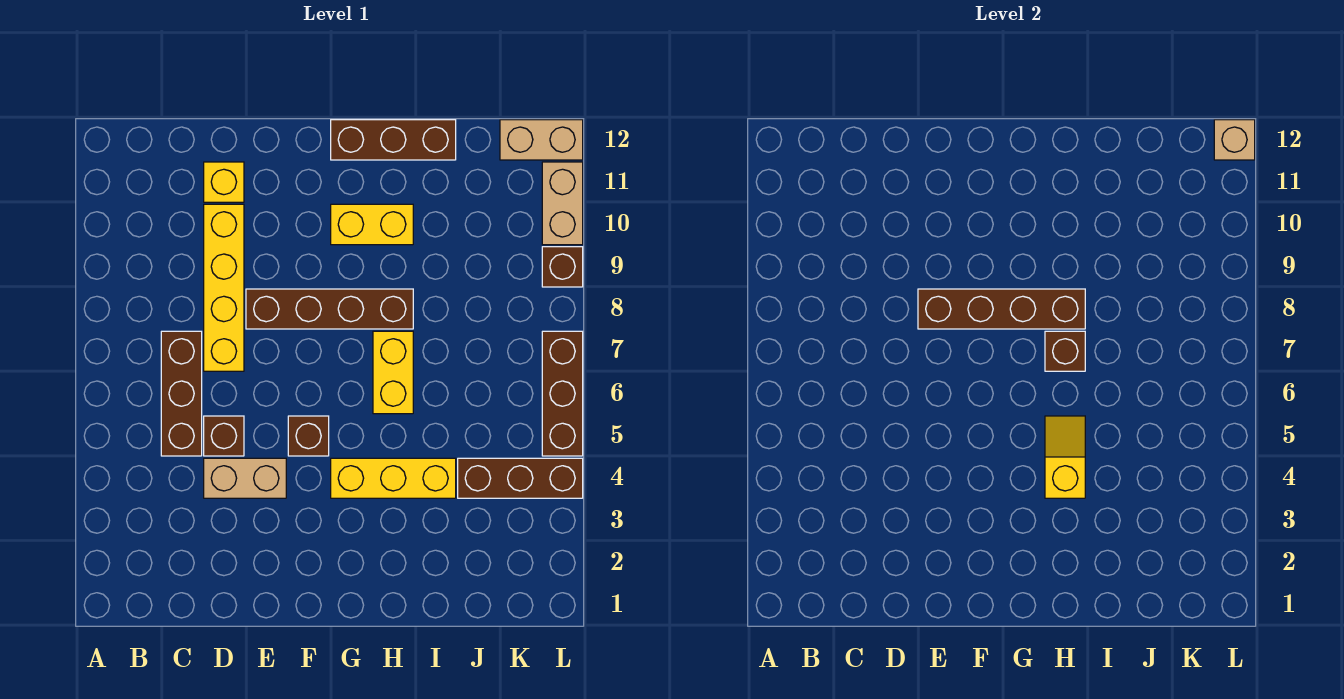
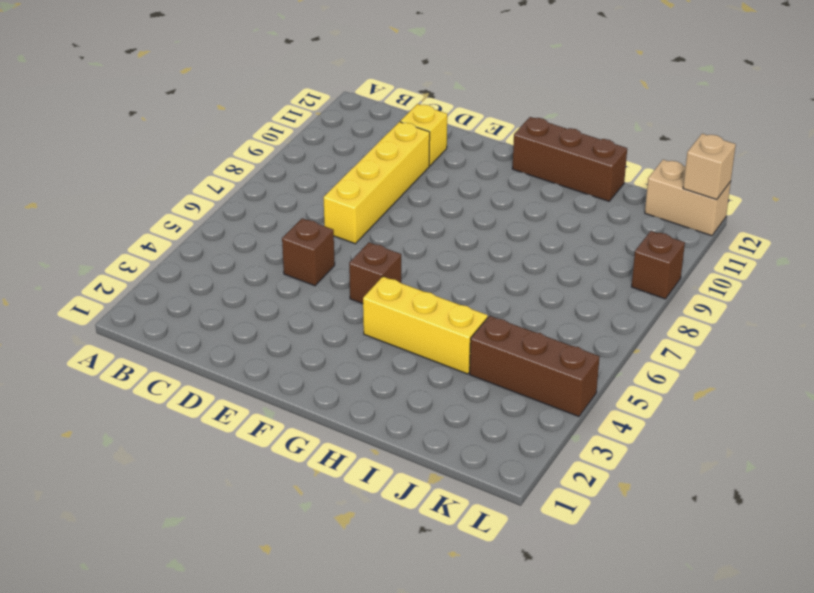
none -> brown brick C5:C7 level 1
none -> tan brick D4:E4 level 1
none -> brown brick E8:H8 level 1

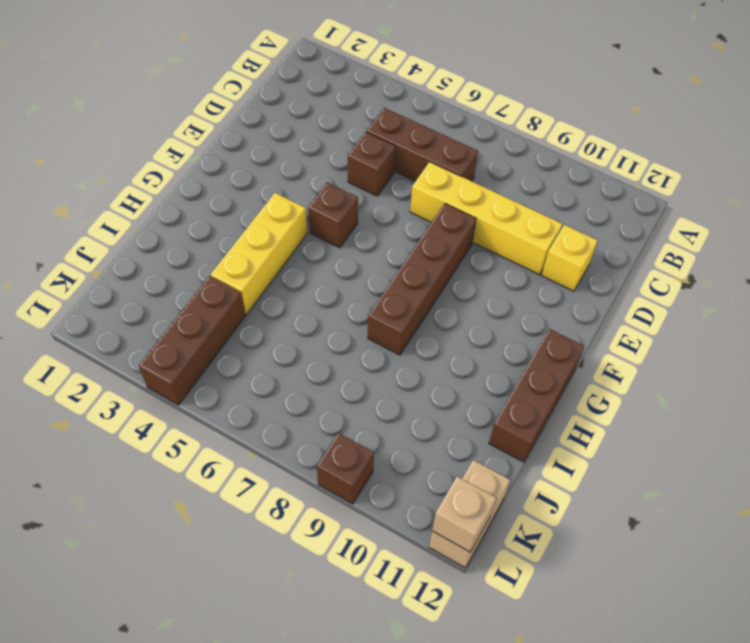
none -> tan brick D4:E4 level 1
none -> yellow brick G10:H10 level 1
none -> yellow brick H6:H7 level 1

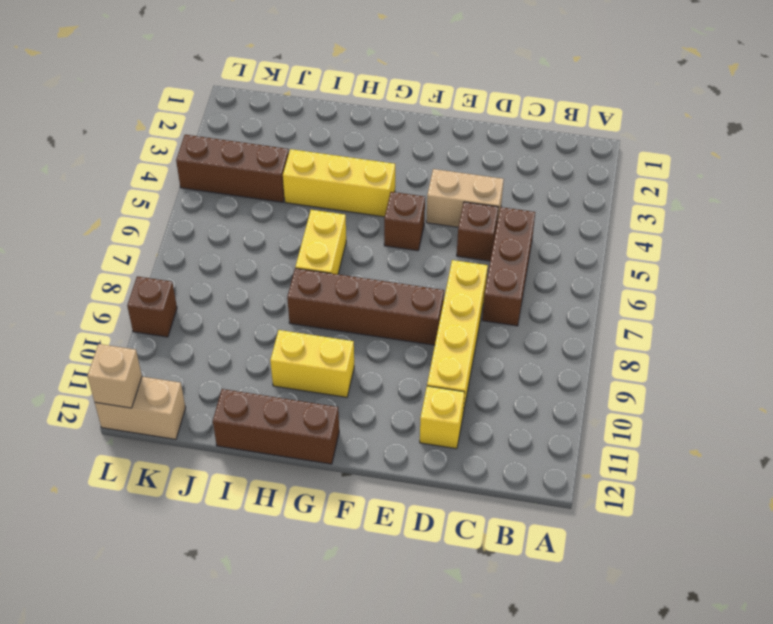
none -> brown brick L5:L7 level 1
none -> tan brick L10:L11 level 1
none -> brown brick E8:H8 level 2

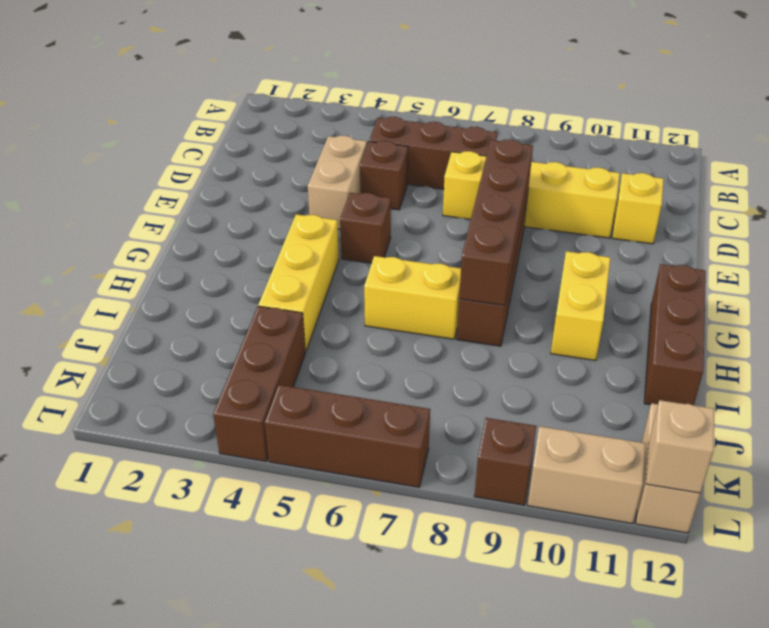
none -> yellow slope H4:H5 level 2 top 4
none -> brown brick H7 level 2

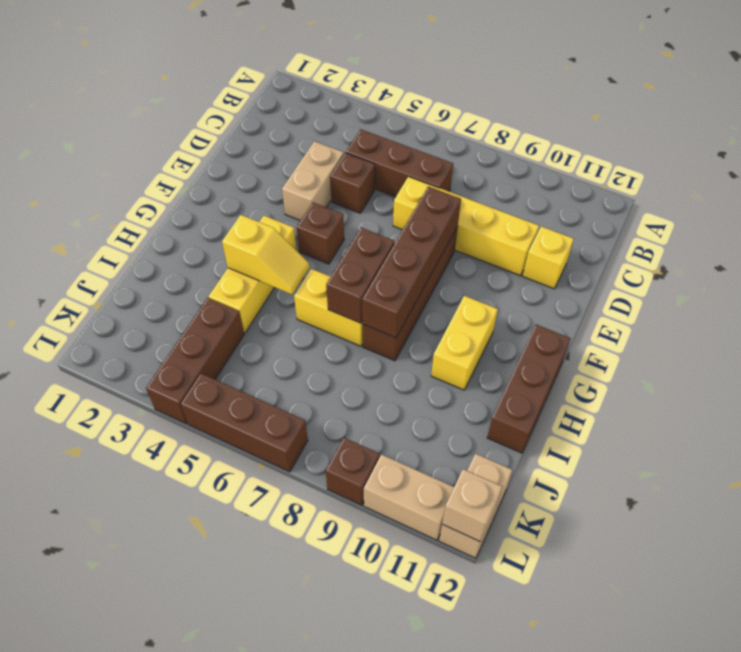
brown brick G7:H7 level 2 -> brown brick H7 level 2

